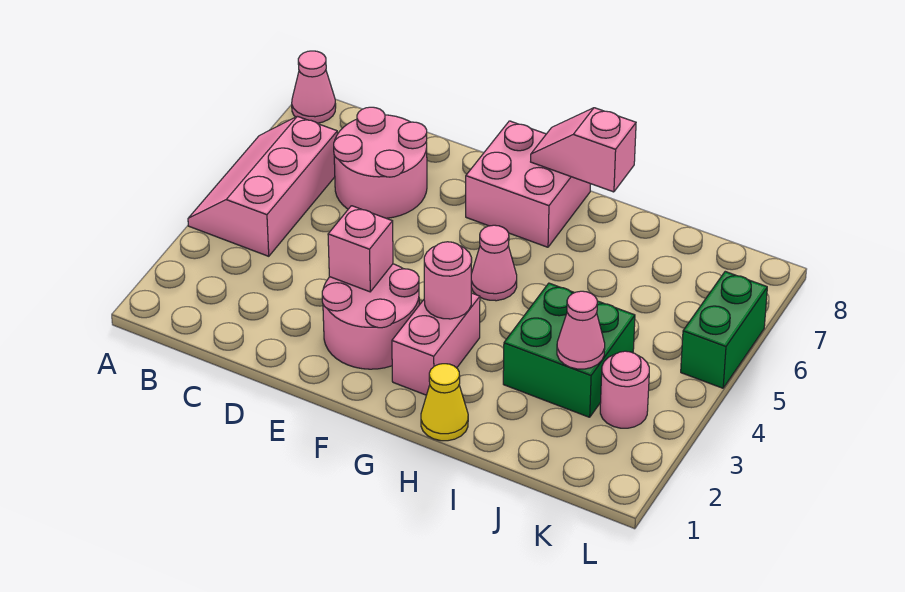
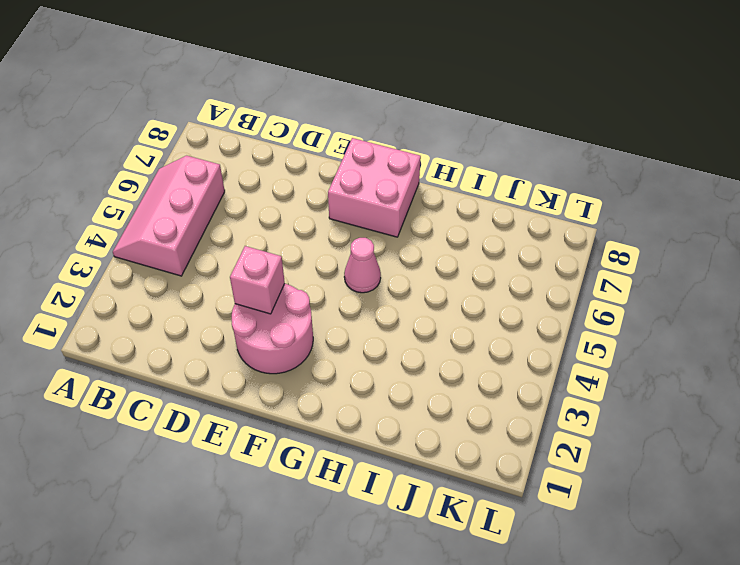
none -> pink cone A8 level 1
none -> pink round brick C6:D7 level 1
none -> pink brick G2:G3 level 1

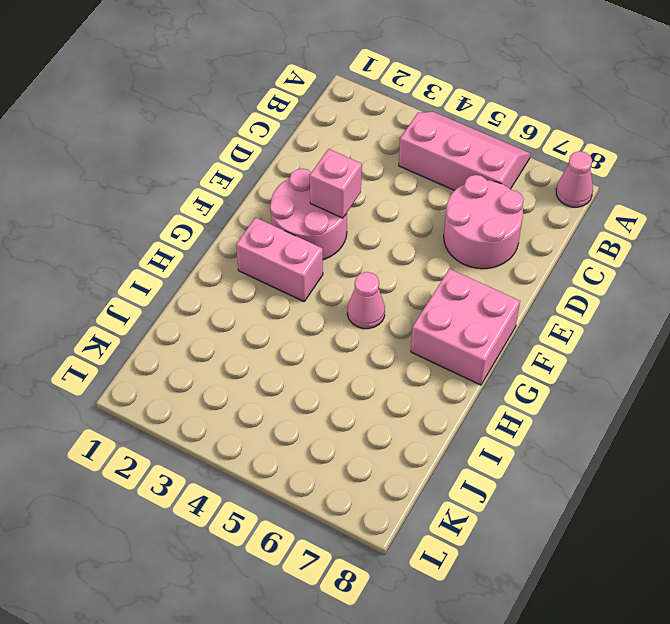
none -> yellow cone H1 level 1
none -> green brick I3:J4 level 1
none -> pink round brick K3 level 1

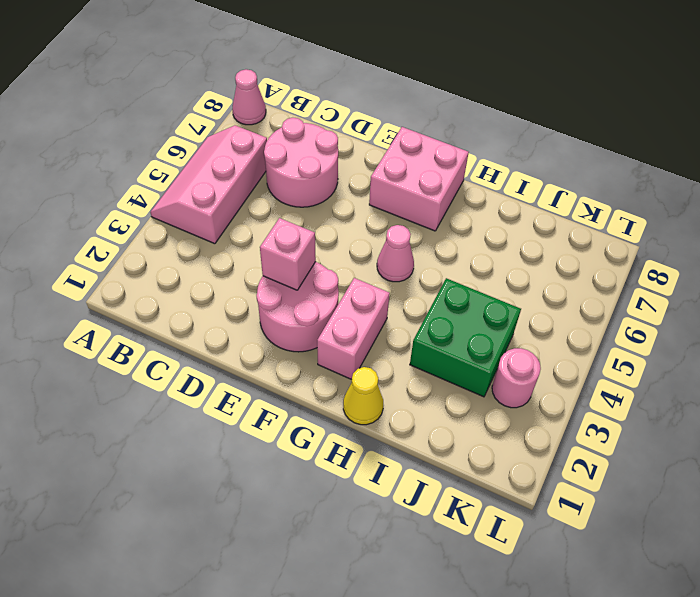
none -> green brick L5:L6 level 1
none -> pink round brick G3 level 2
none -> pink slope G8:H8 level 2 top H

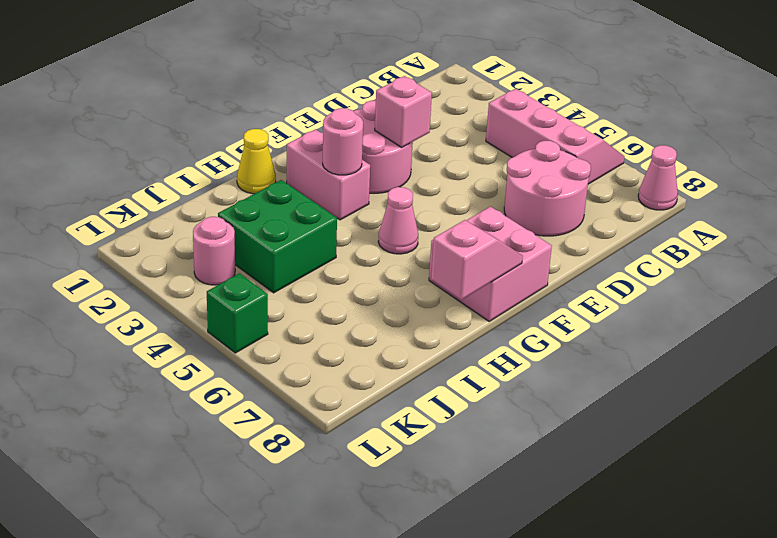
green brick L5 level 1 -> green brick L5:L6 level 1
none -> pink cone J3 level 2

